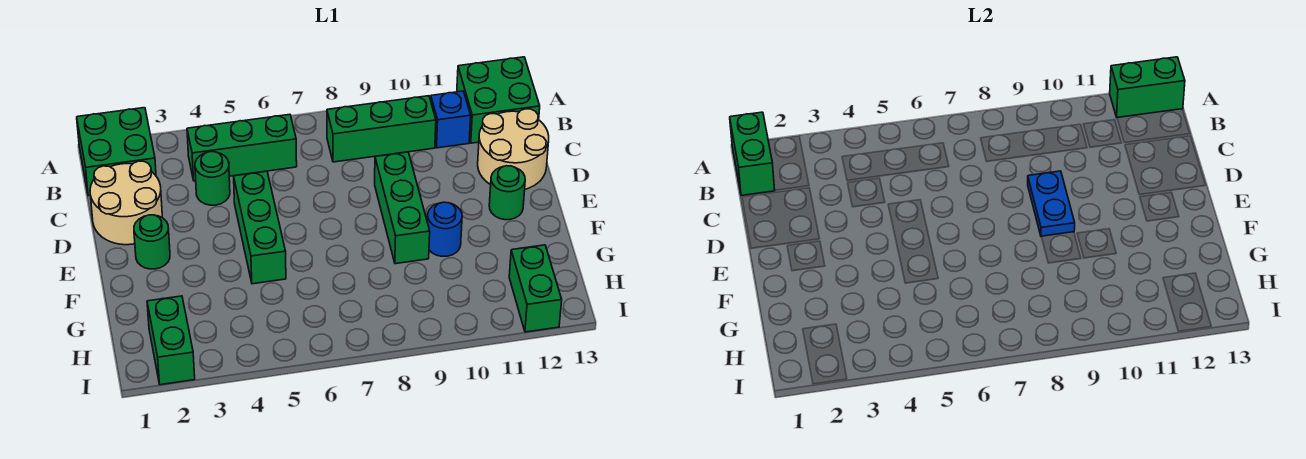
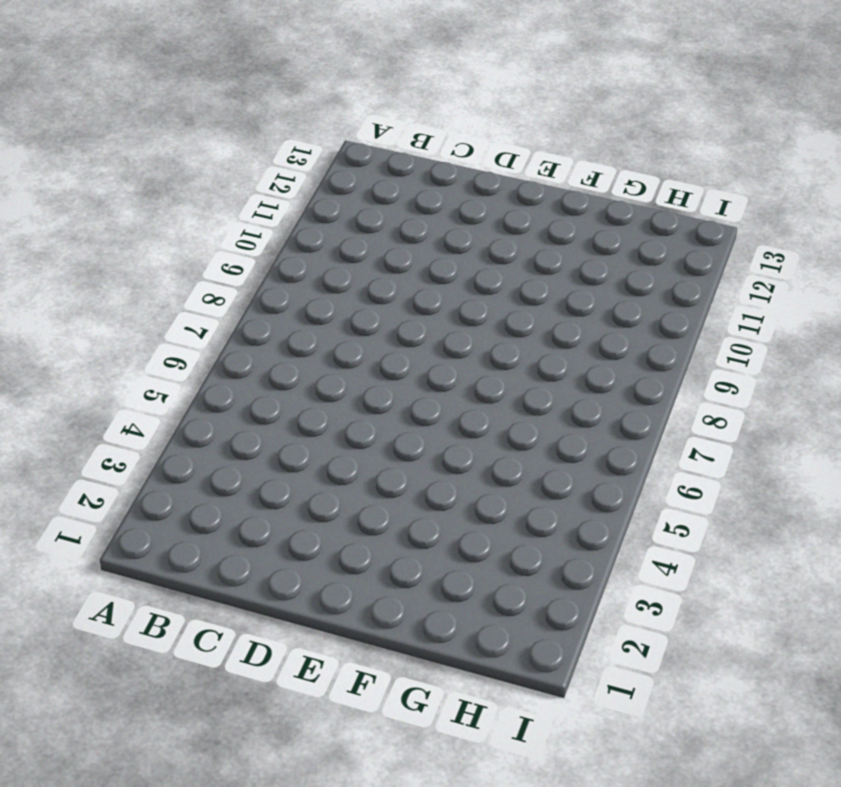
none -> green brick A1:B2 level 1
none -> green brick A12:B13 level 1
none -> green brick B4:B6 level 1

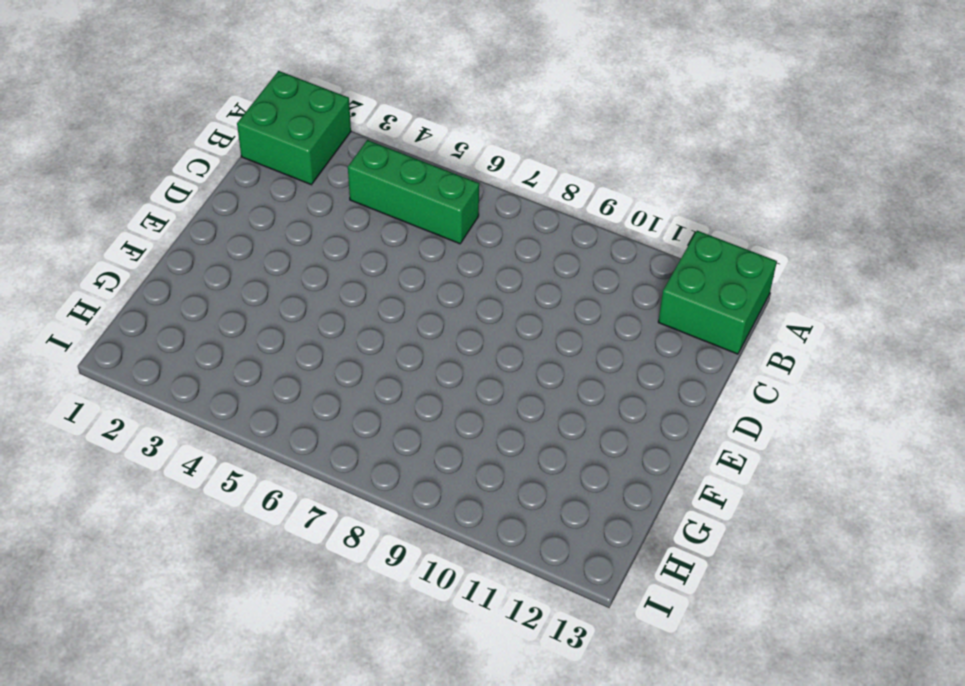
none -> green brick B8:B10 level 1
none -> blue brick B11 level 1
none -> tan round brick C1:D2 level 1

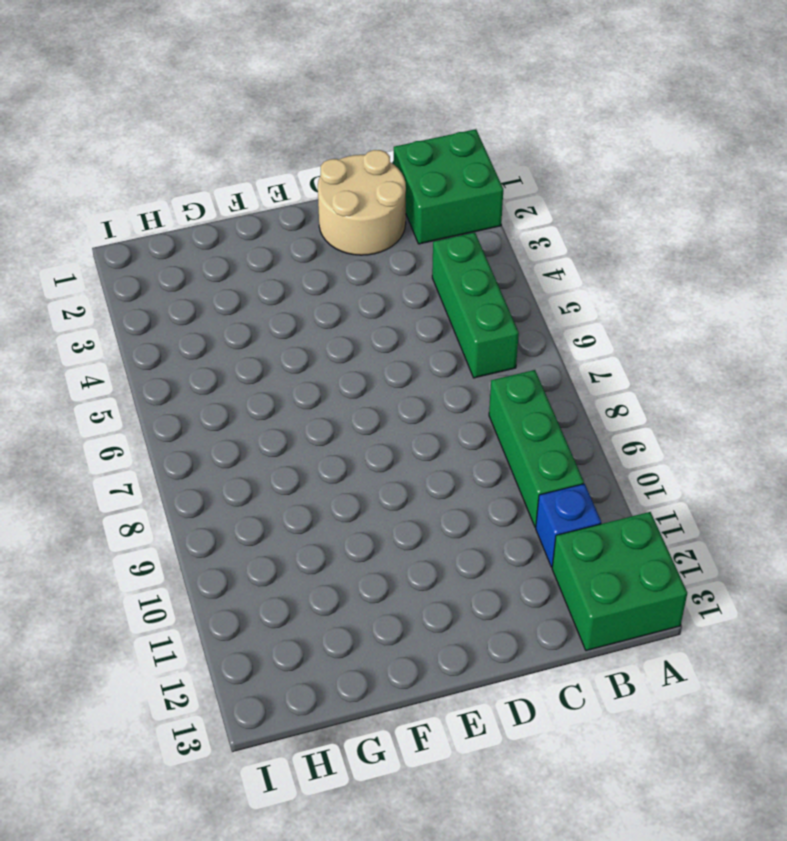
none -> green round brick C4 level 1
none -> tan round brick C12:D13 level 1
none -> green brick D5:F5 level 1

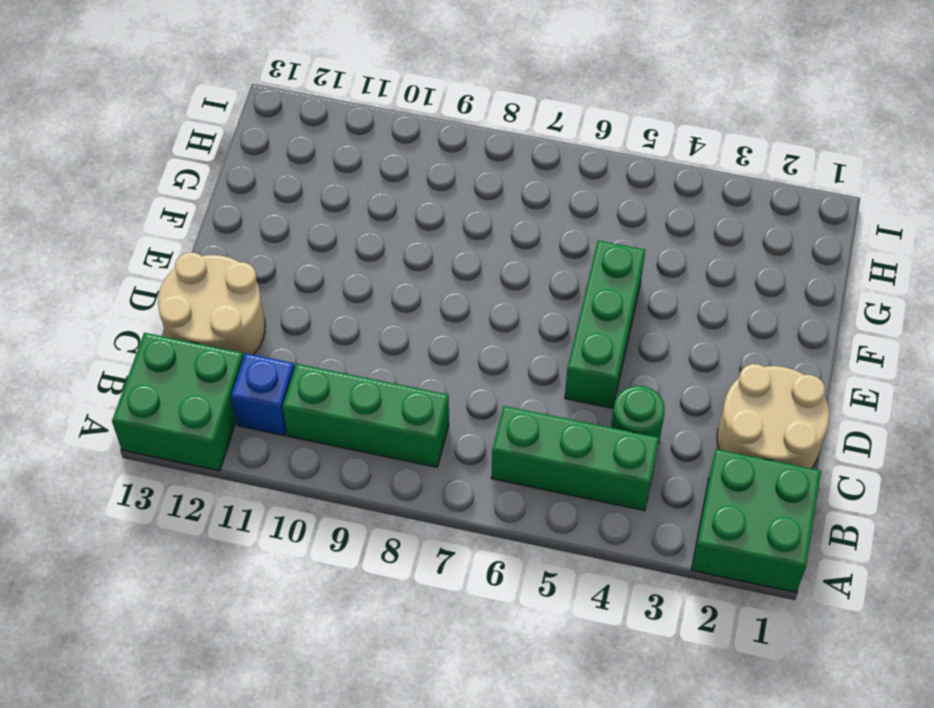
none -> green brick D9:F9 level 1
none -> green round brick E2 level 1
none -> green round brick E12 level 1

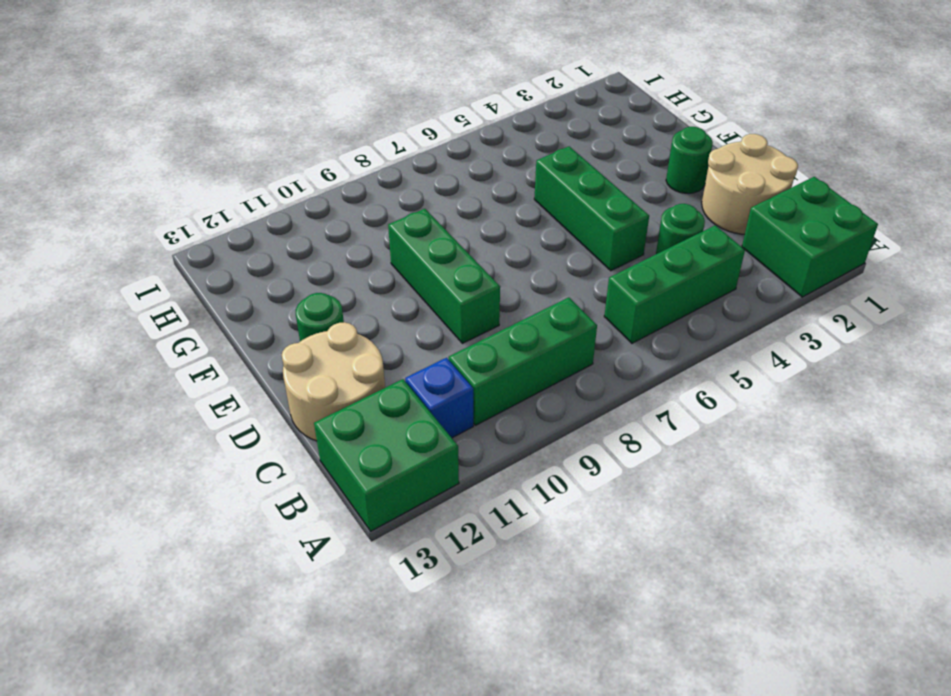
none -> blue round brick F10 level 1
none -> green brick H2:I2 level 1
none -> green brick H12:I12 level 1

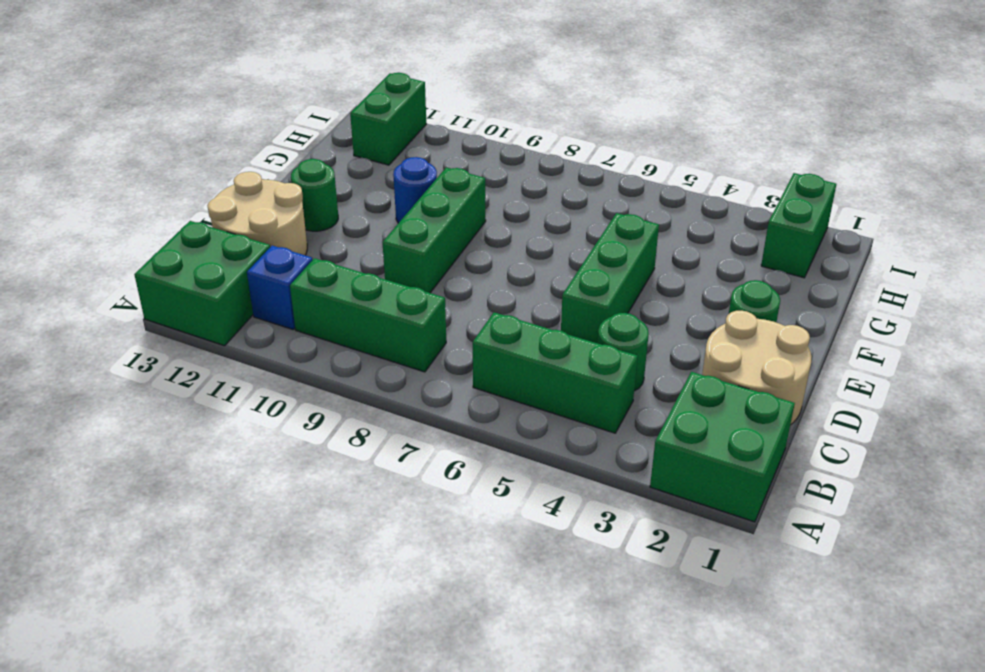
none -> green brick A1:B1 level 2
none -> green brick A12:A13 level 2
none -> blue plate D9:E9 level 2

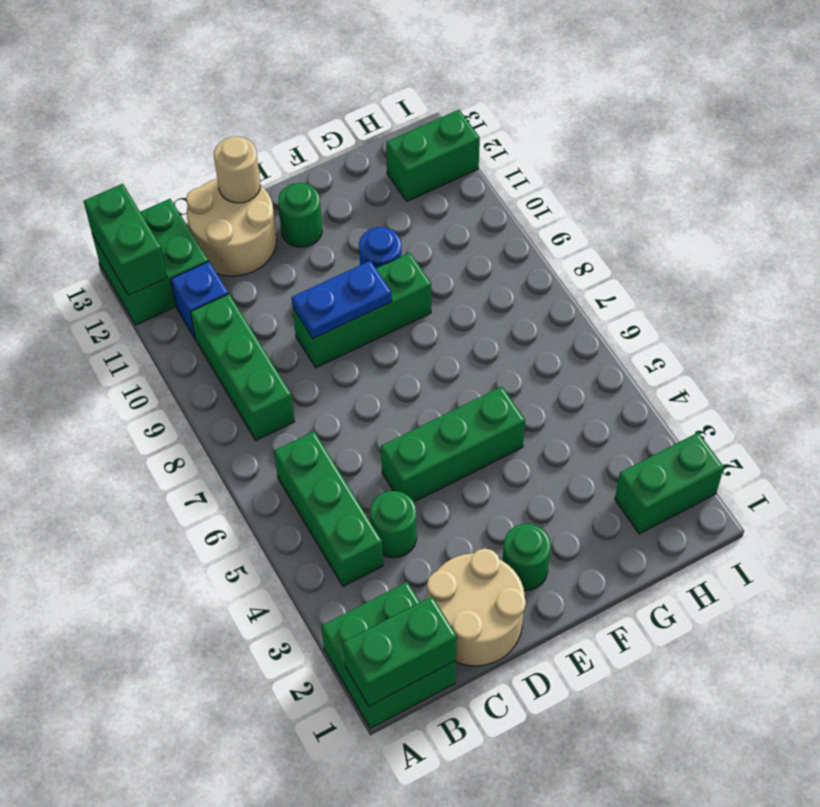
tan round brick D13 level 2 -> none

